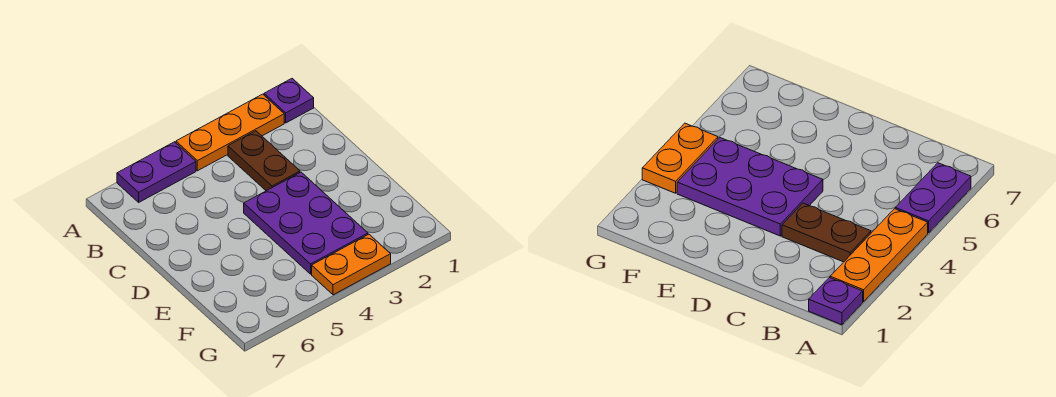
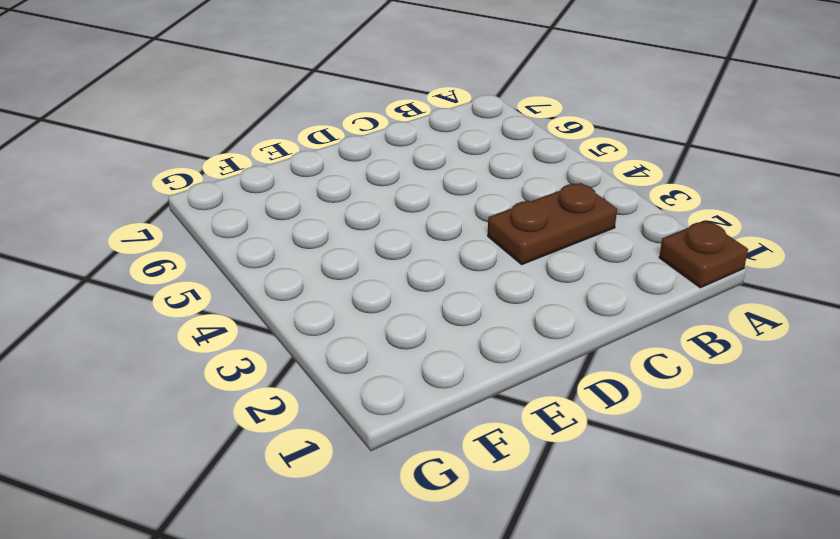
brown plate A1 level 1 -> purple plate A1 level 1
none -> orange plate A2:A4 level 1
none -> purple plate A5:A6 level 1

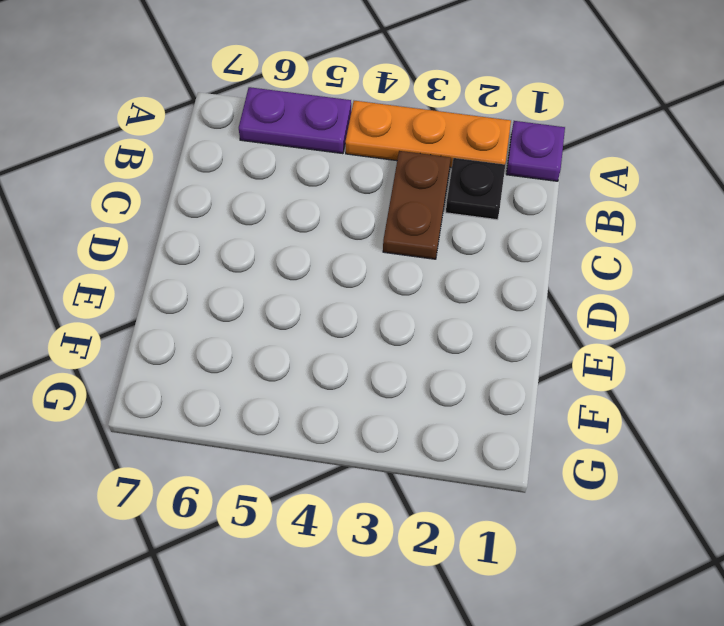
black plate B2 level 1 -> none
none -> purple plate D3:F4 level 1
none -> orange plate G3:G4 level 1

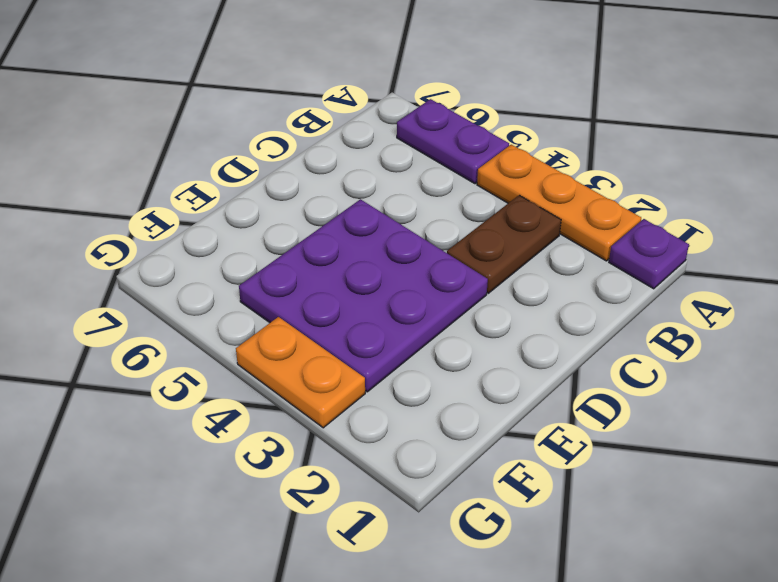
purple plate D3:F5 level 1 -> purple plate D3:F4 level 1

